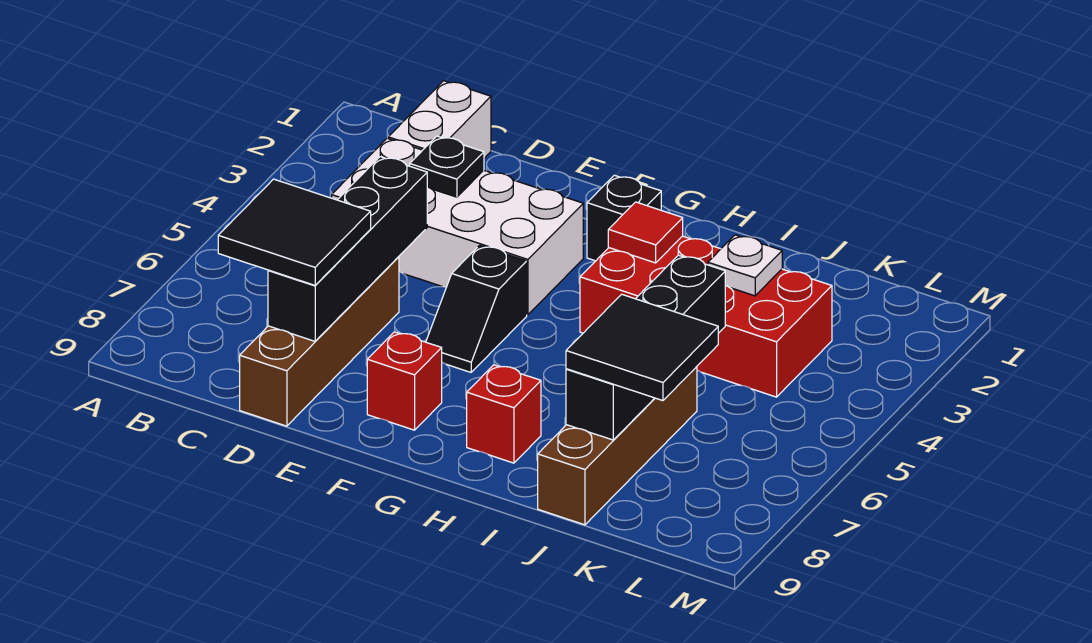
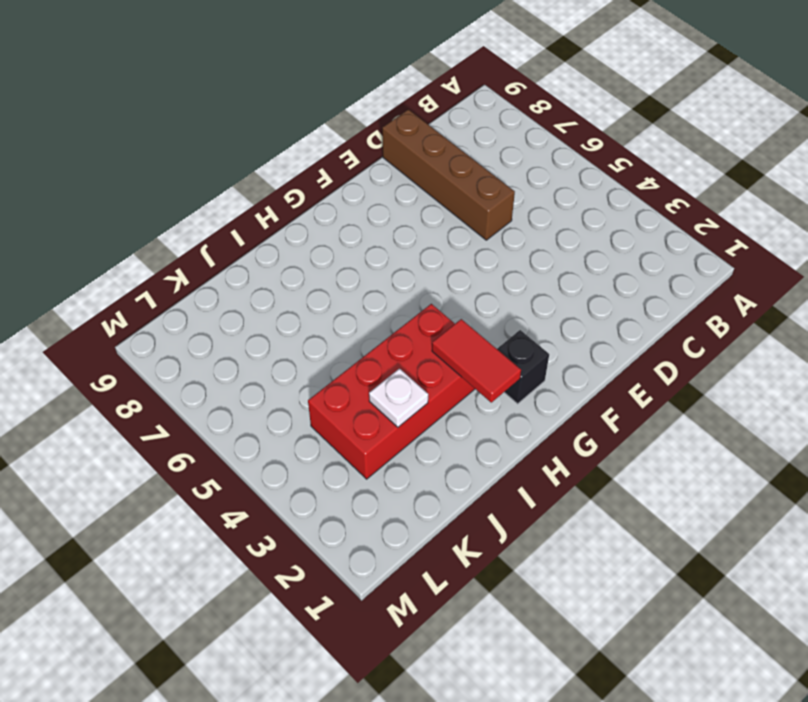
red tile H2:H3 level 2 -> red tile H3 level 2
none -> white brick C1:C2 level 1
none -> white brick C3:F4 level 1
none -> black slope F5:F6 level 1 top 5

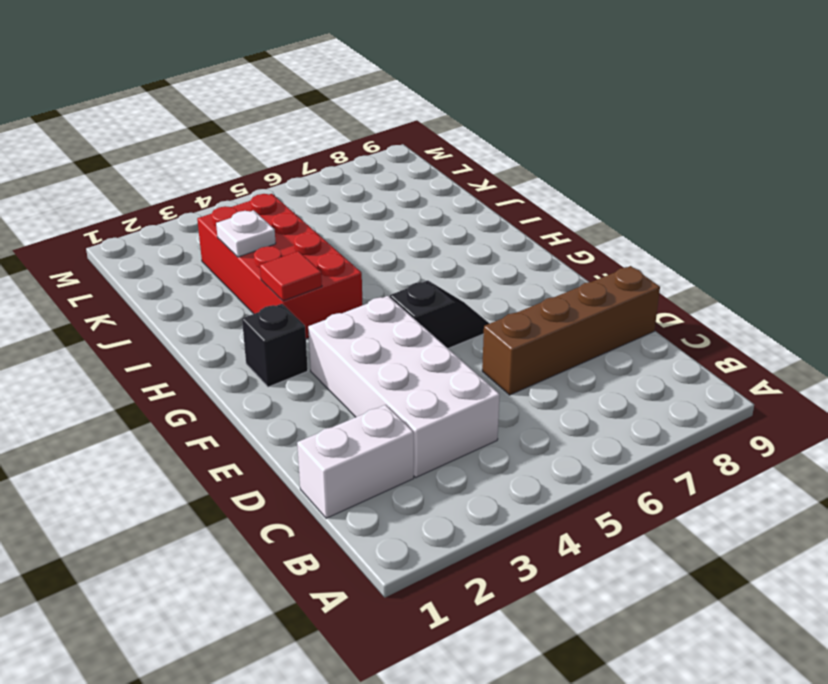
none -> red brick F8 level 1
none -> red brick H8 level 1
none -> brown brick J6:J9 level 1

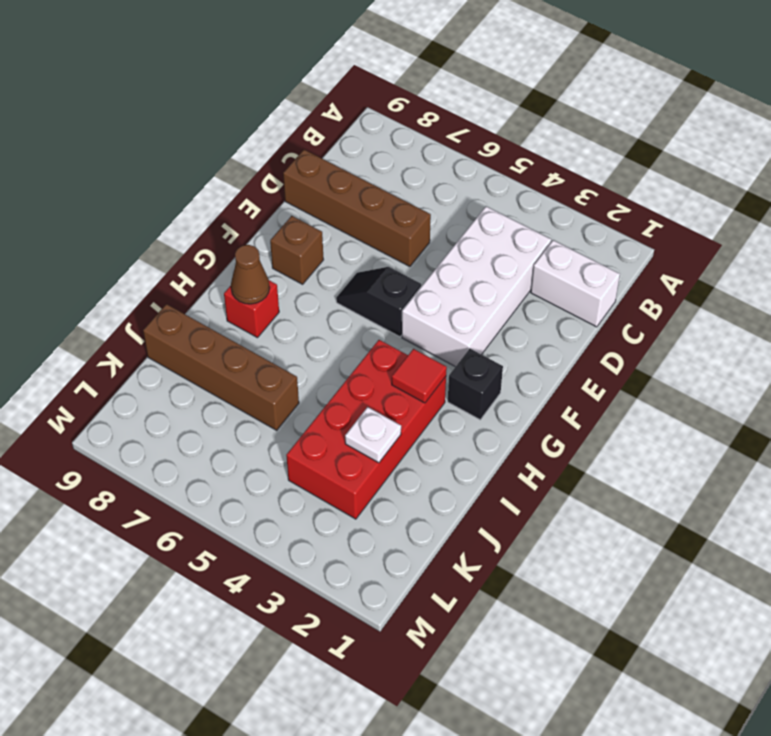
brown brick F8 level 1 -> red brick F8 level 1
brown cone H8 level 2 -> none
none -> black plate D3 level 2
none -> black brick D5:D8 level 2
none -> black brick J5:J8 level 2

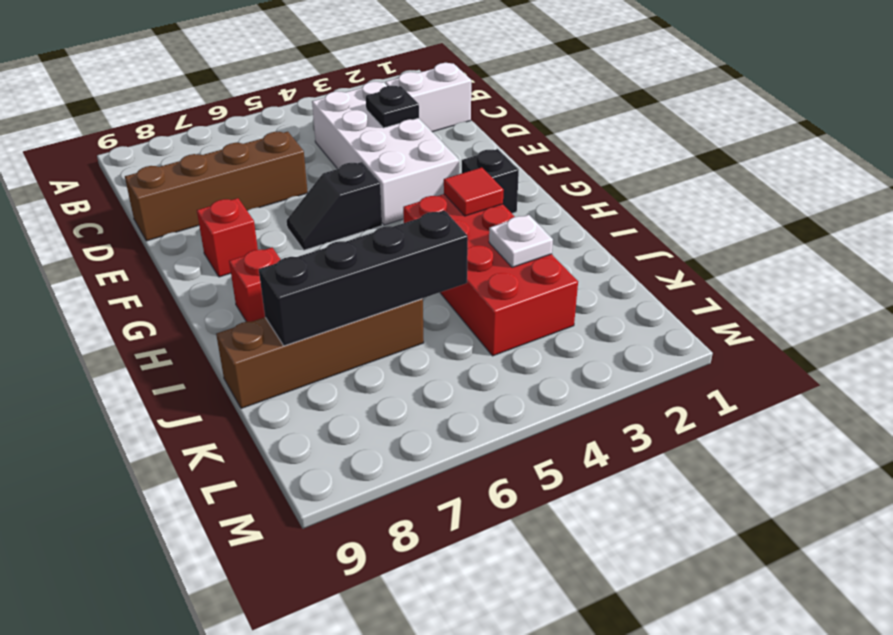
none -> black brick D5:D8 level 2
none -> black tile C7:D8 level 3
none -> black tile J7:K8 level 3

